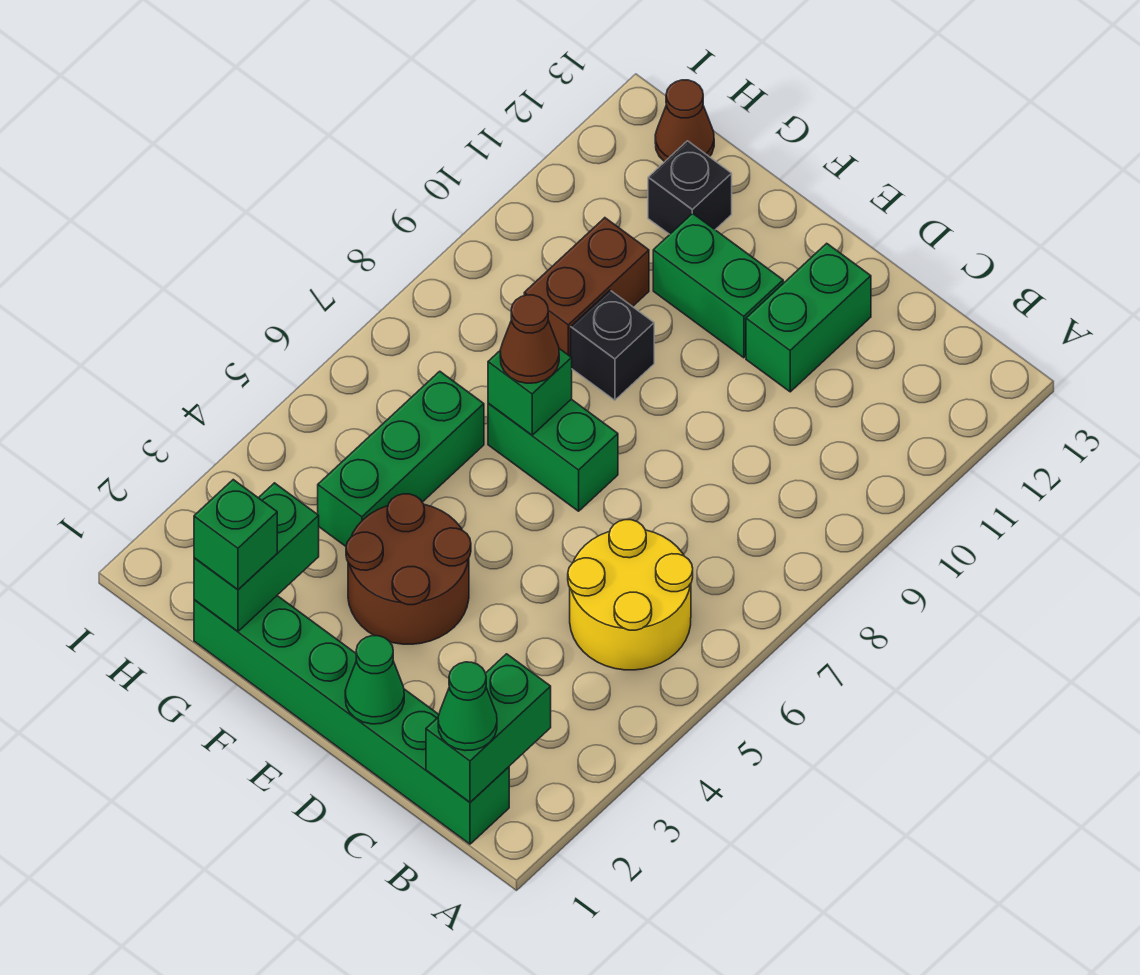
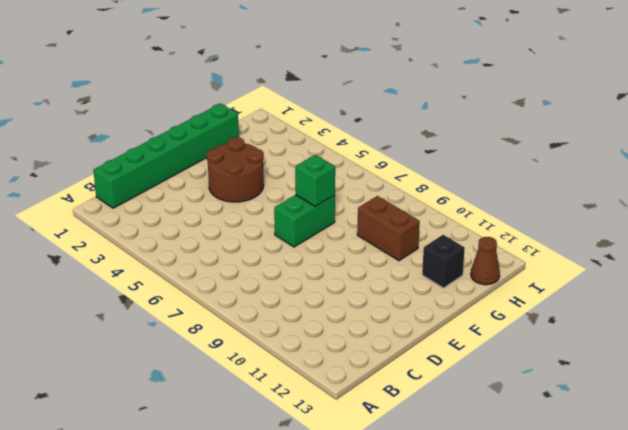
none -> yellow round brick B5:C6 level 1
none -> green brick D11:D12 level 1
none -> green brick E11:F11 level 1

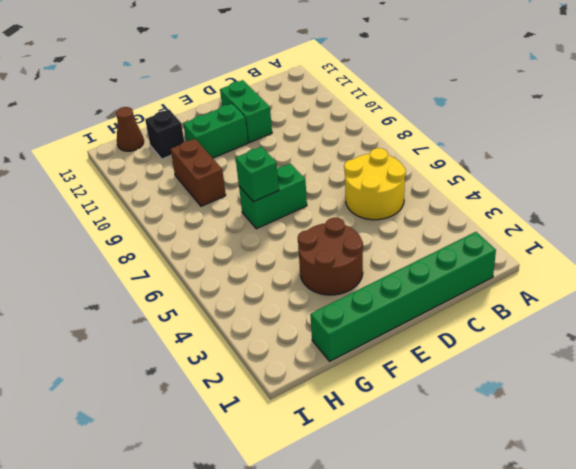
none -> black brick F9 level 1
none -> green brick G4:G6 level 1
none -> green brick B1:B2 level 2

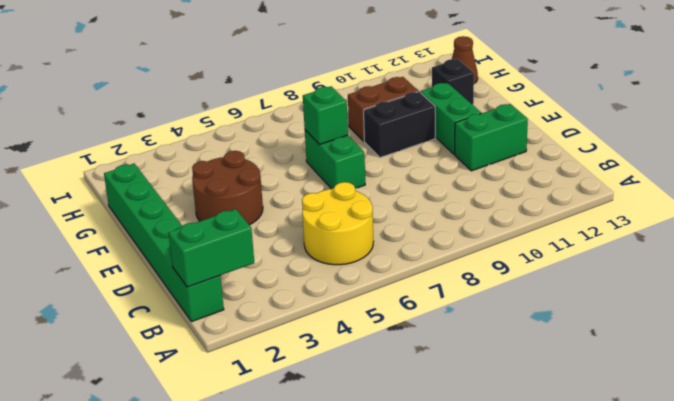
black brick F9:F10 level 1 -> black brick F9 level 1
none -> green brick G4:G6 level 1
none -> green cone D1 level 2
none -> green brick G1:G2 level 2

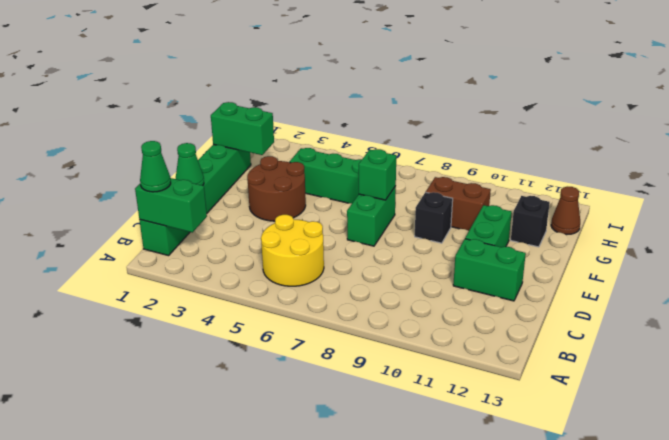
none -> brown cone F7 level 3
none -> green brick G1 level 3

